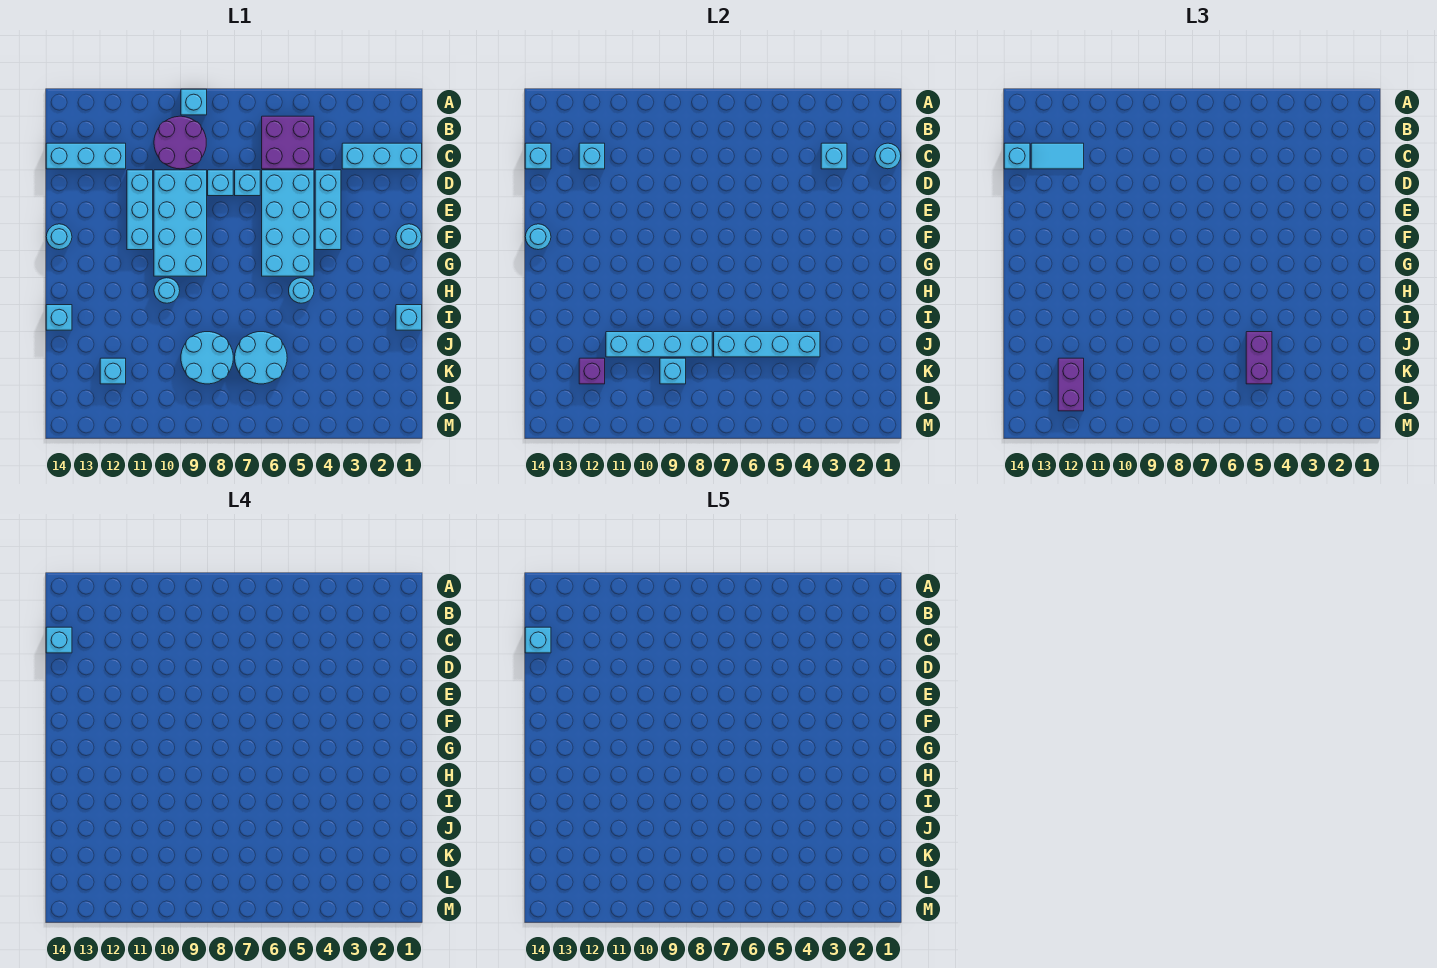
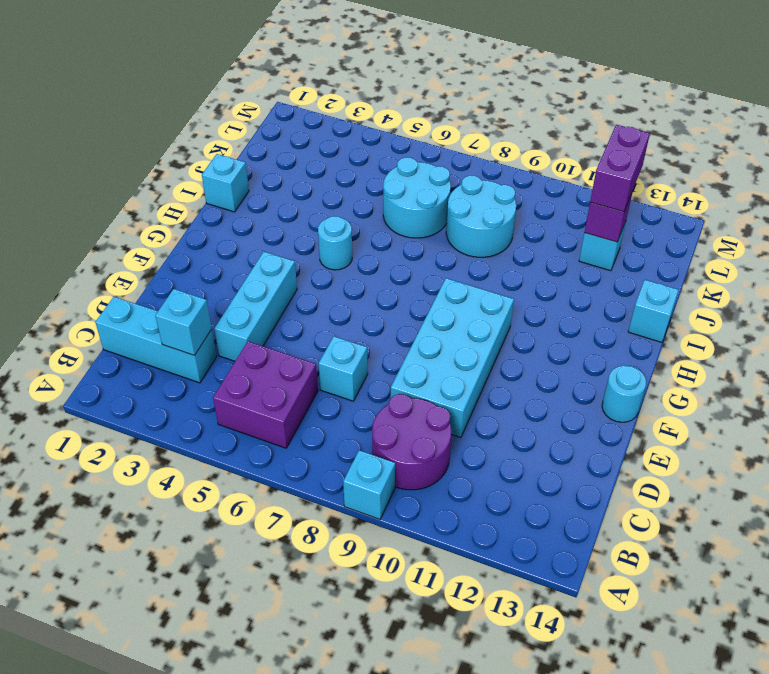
none -> cyan brick C12:C14 level 1
none -> cyan brick D5:G6 level 1
none -> cyan brick D8 level 1
none -> cyan brick D11:F11 level 1

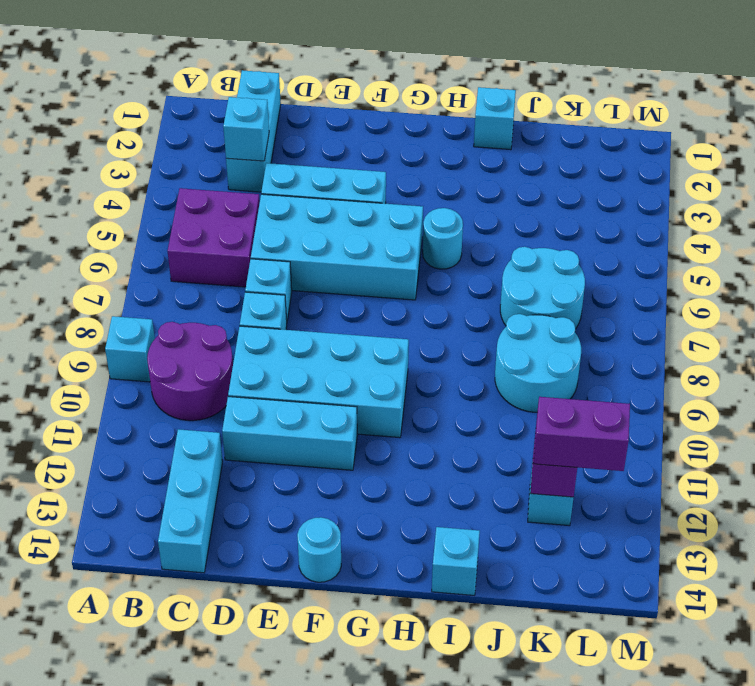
none -> cyan round brick F1 level 1
none -> cyan round brick H10 level 1
none -> cyan round brick C1 level 2
none -> cyan brick C12 level 2

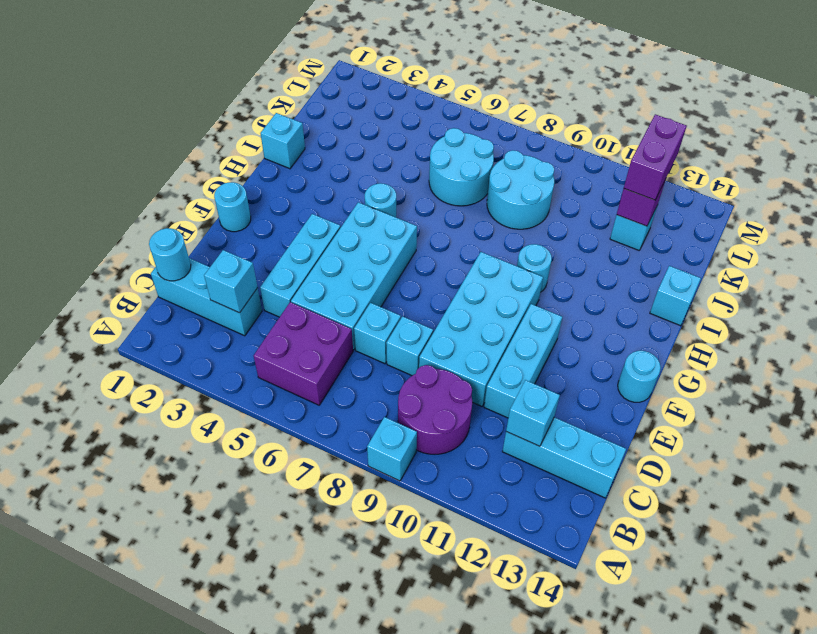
none -> cyan brick C14 level 2
none -> cyan round brick F14 level 2
none -> cyan brick J4:J7 level 2
none -> cyan brick J8:J11 level 2

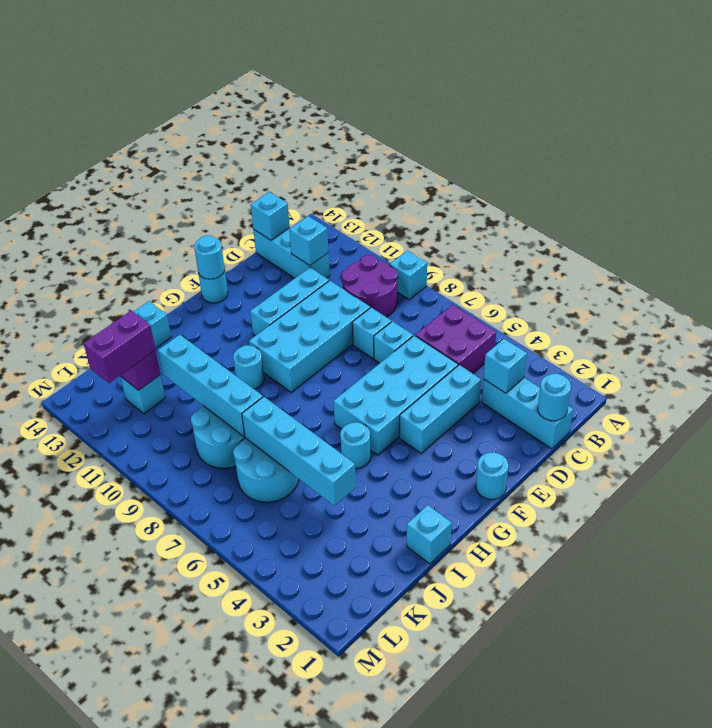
none -> cyan brick K9 level 2
none -> cyan tile C12:C13 level 3
none -> cyan brick C14 level 3
none -> purple brick J5:K5 level 3

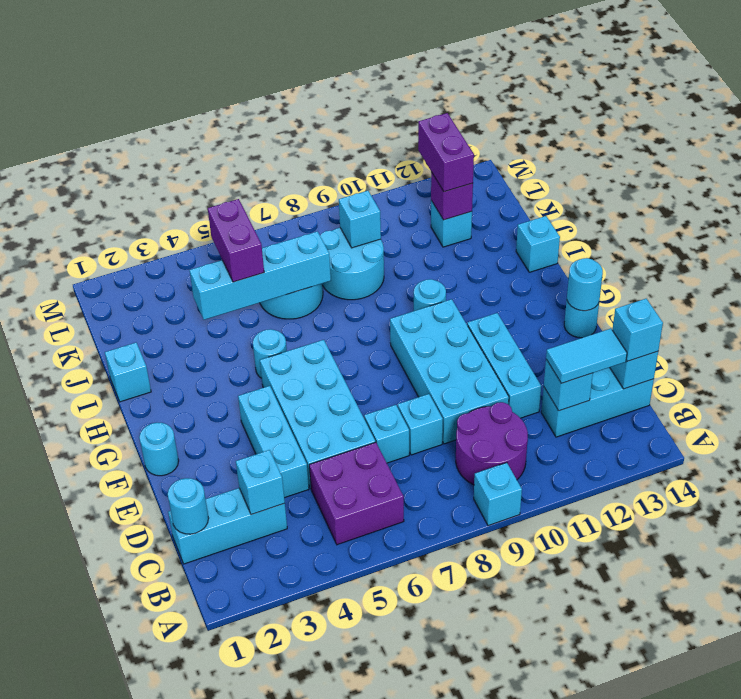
none -> cyan brick J8:J11 level 2
none -> cyan brick C14 level 4
none -> cyan brick C14 level 5

